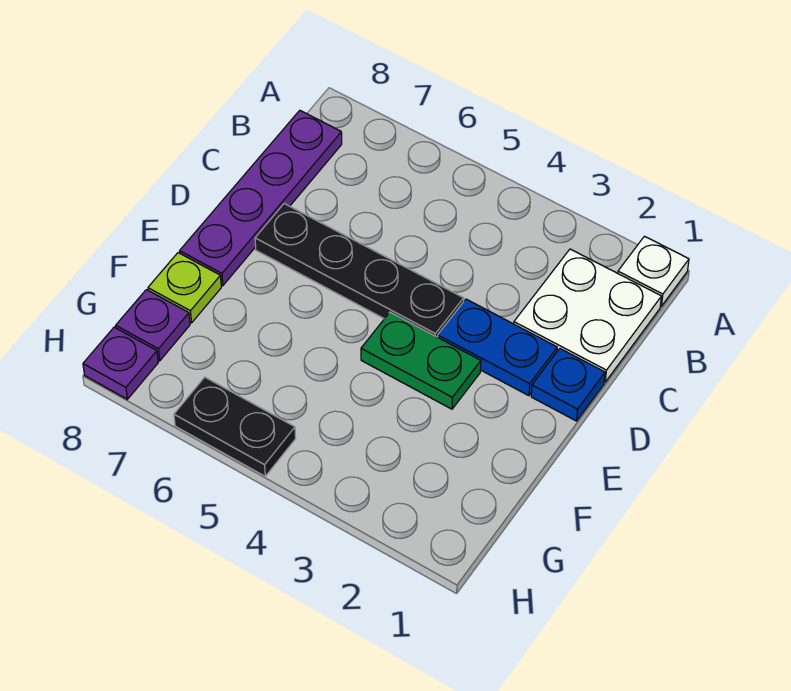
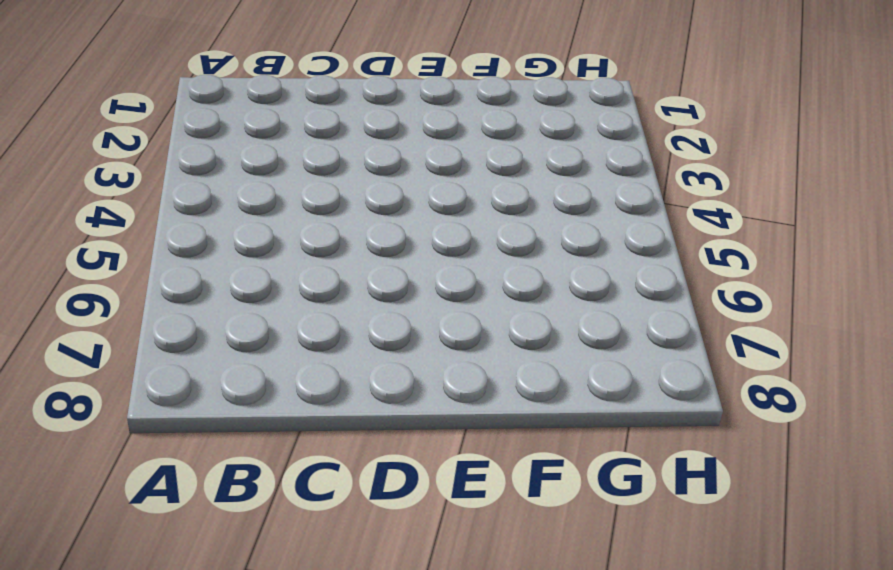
none -> white plate A1 level 1
none -> white plate B1:C2 level 1

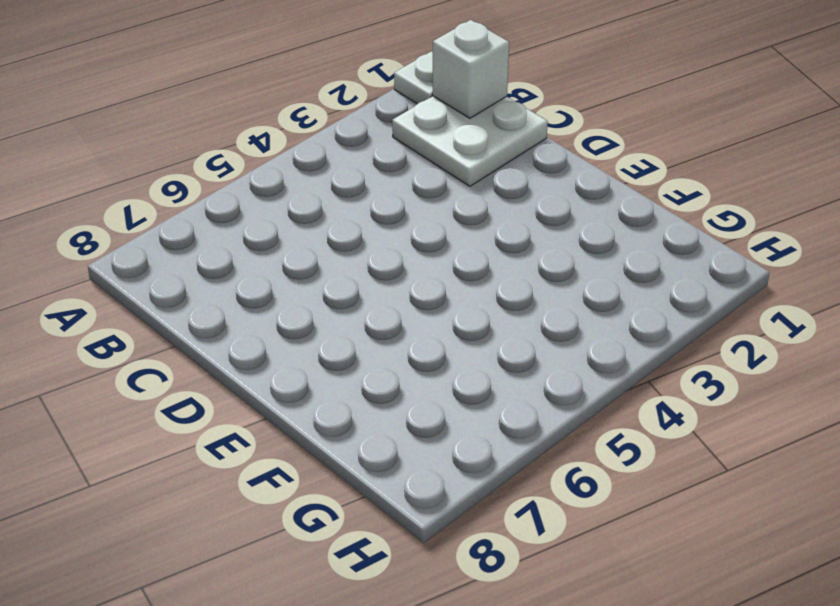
white brick B1 level 2 -> none
none -> purple plate B8:E8 level 1
none -> blue plate D1 level 1

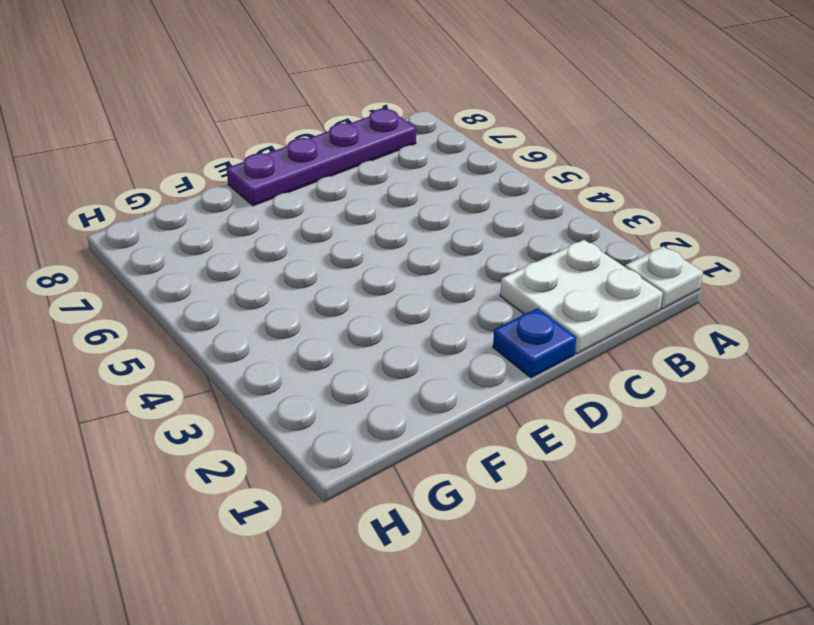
none -> blue plate D2:D3 level 1
none -> black plate D4:D7 level 1

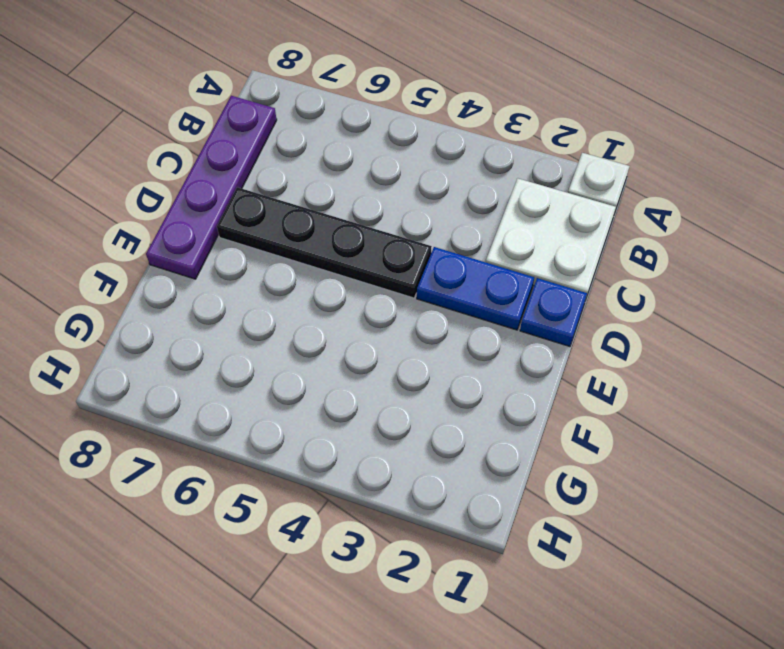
none -> green plate E3:E4 level 1
none -> lime plate F8 level 1

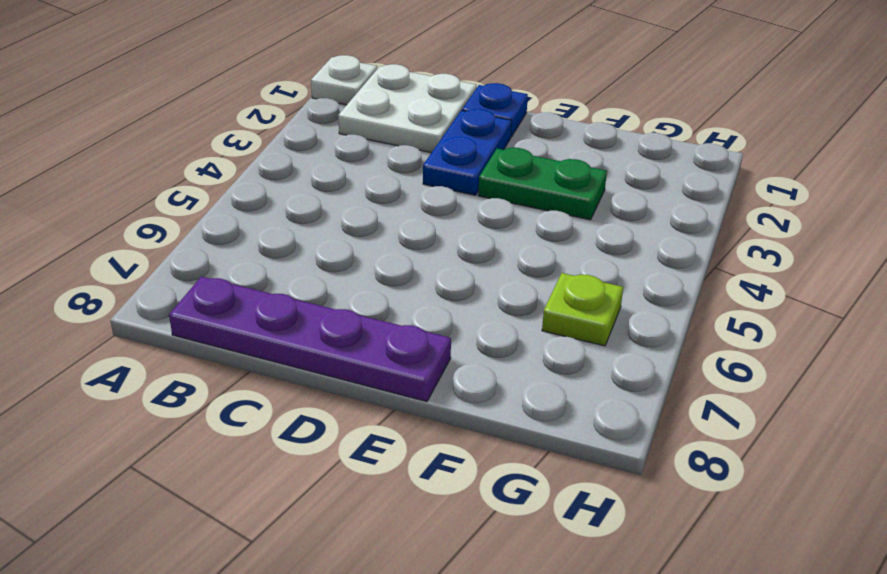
green plate E3:F3 level 1 -> green plate E3:E4 level 1
lime plate G6 level 1 -> lime plate F8 level 1
none -> black plate D4:D7 level 1
none -> purple plate G8 level 1

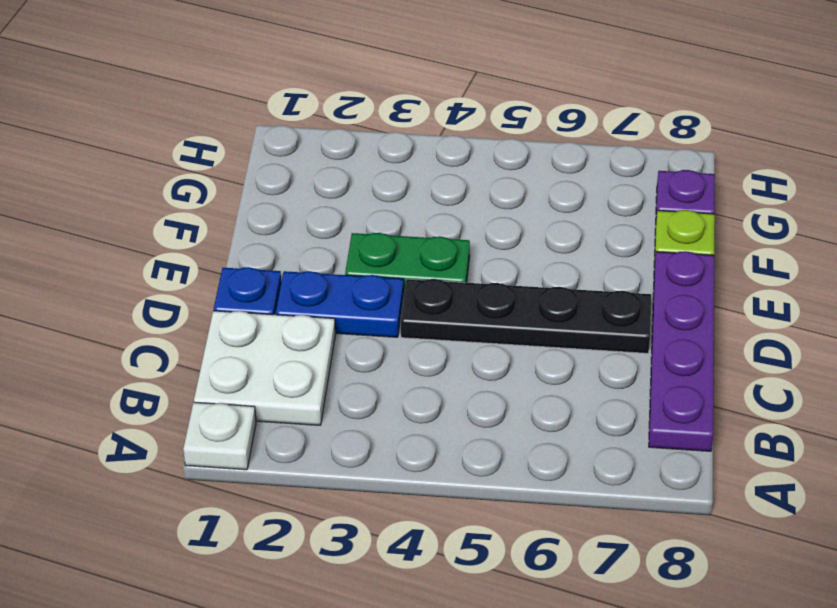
none -> black plate H5:H6 level 1
none -> purple plate H8 level 1

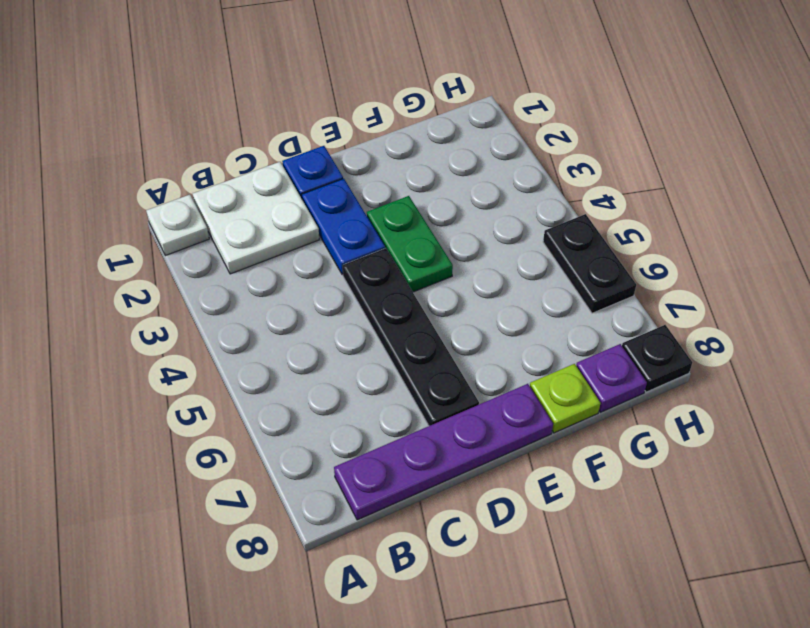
black plate H8 level 1 -> purple plate H8 level 1

